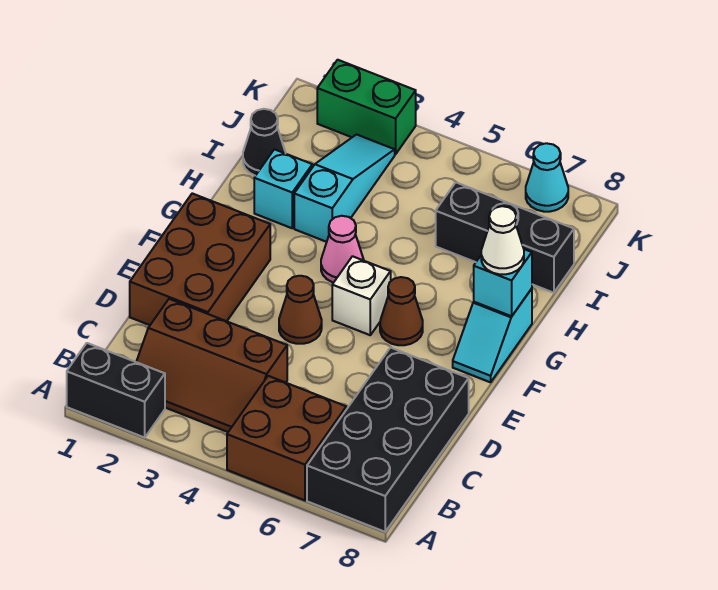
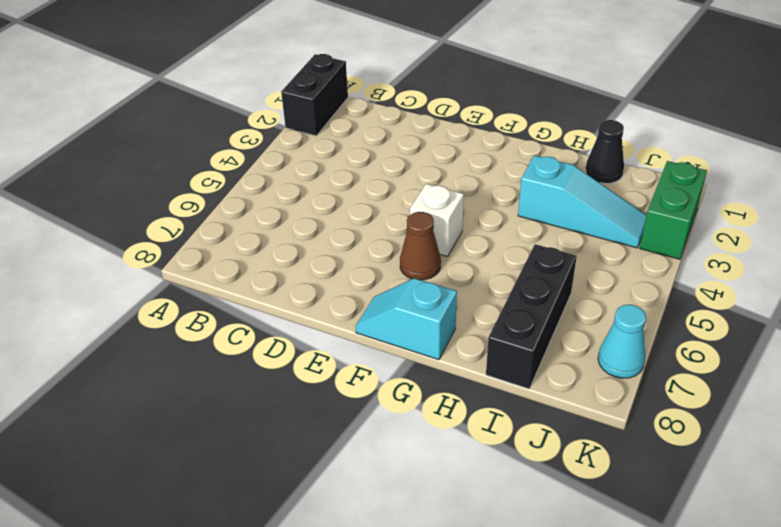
none -> brown brick A5:B6 level 1
none -> black brick A7:D8 level 1
none -> brown slope B2:C4 level 1 top C

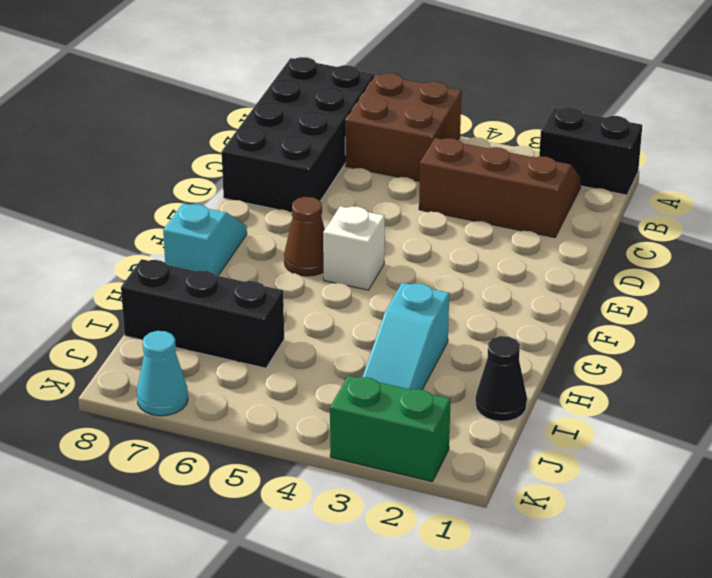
none -> brown brick D1:F2 level 1
none -> brown cone E4 level 1
none -> pink cone G4 level 1

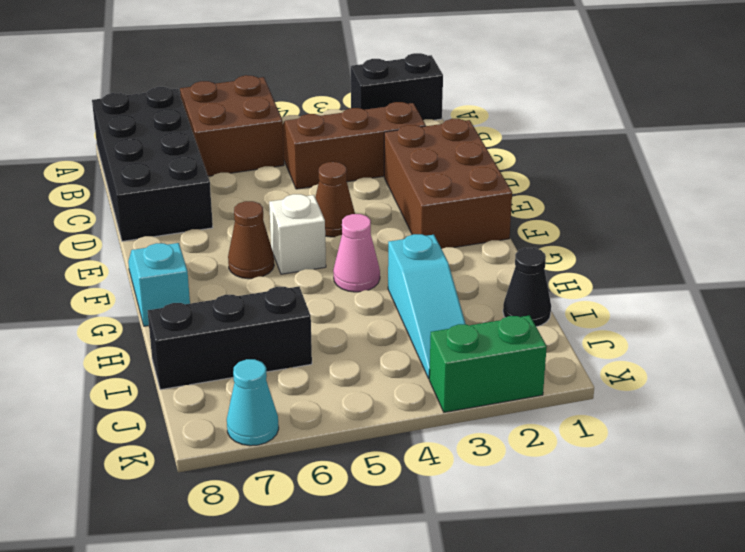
none -> cyan brick H2 level 1
none -> cyan brick G8 level 2
none -> white cone G8 level 3

